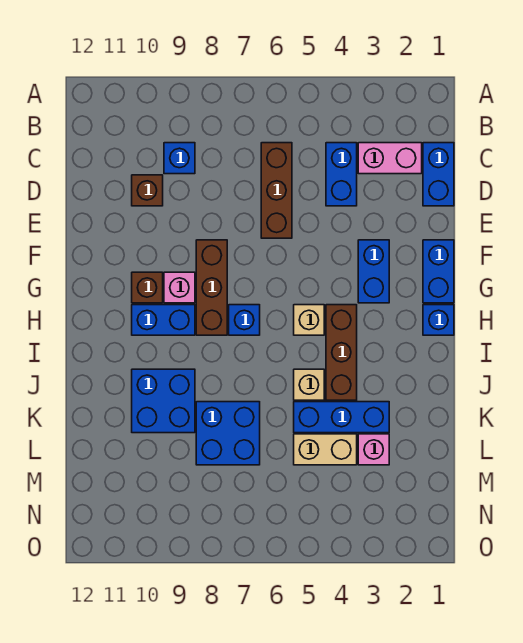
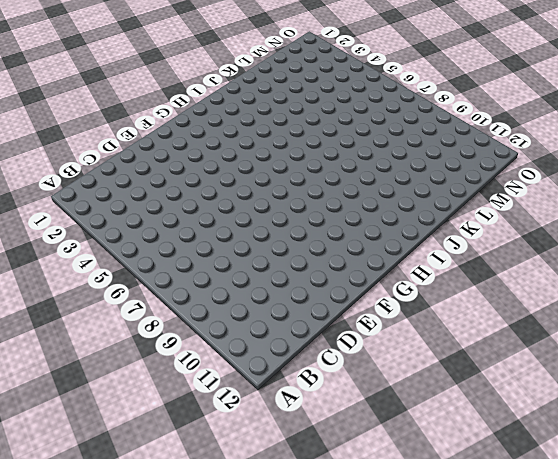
none -> blue brick C1:D1 level 1
none -> pink brick C2:C3 level 1
none -> blue brick C4:D4 level 1

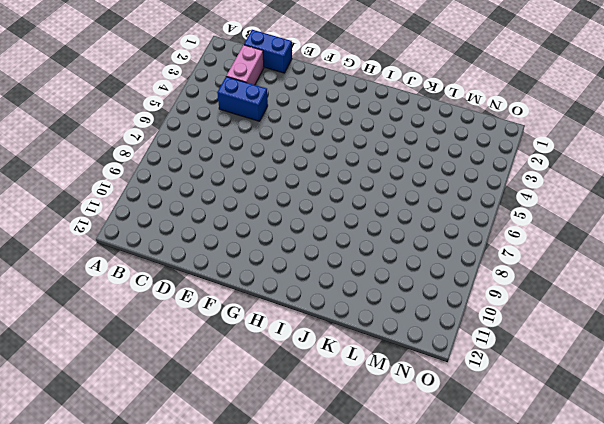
none -> brown brick C6:E6 level 1
none -> blue brick C9 level 1
none -> brown brick D10 level 1

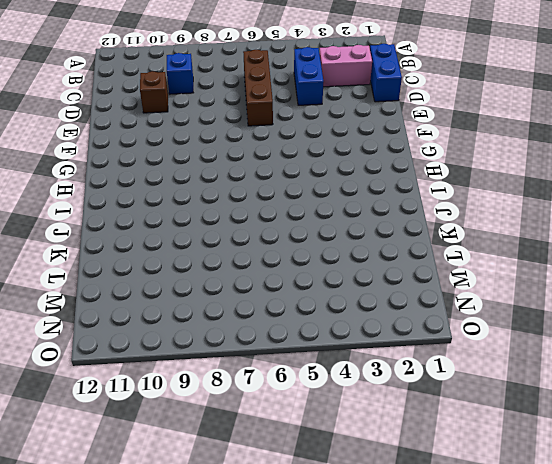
none -> blue brick F1:G1 level 1
none -> blue brick F3:G3 level 1
none -> brown brick F8:H8 level 1

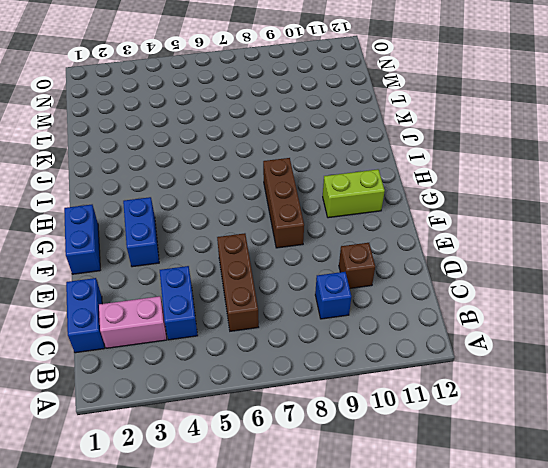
lime brick G10:G11 level 1 -> brown brick G10 level 1
none -> pink brick G9 level 1
none -> blue brick H1 level 1
none -> brown brick H4:J4 level 1

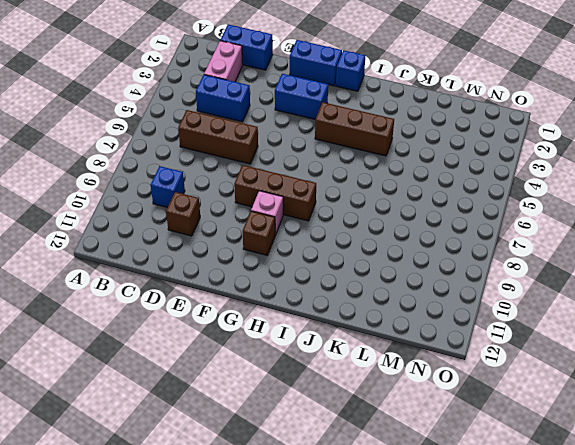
none -> tan brick H5 level 1
none -> blue brick H7 level 1
none -> blue brick H9:H10 level 1

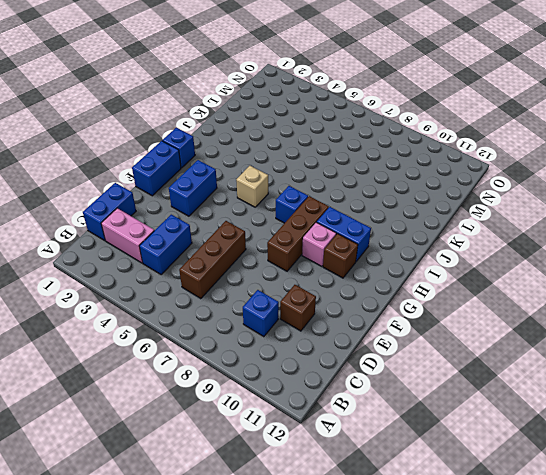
none -> brown brick H4:J4 level 1
none -> tan brick J5 level 1
none -> blue brick J9:K10 level 1

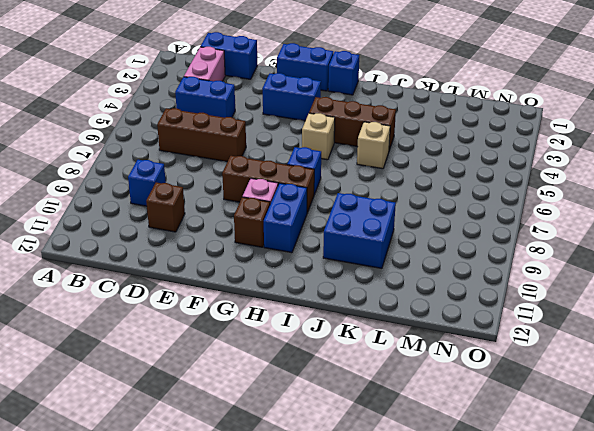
none -> blue brick K3:K5 level 1
none -> blue brick K7:L8 level 1
none -> pink brick L3 level 1

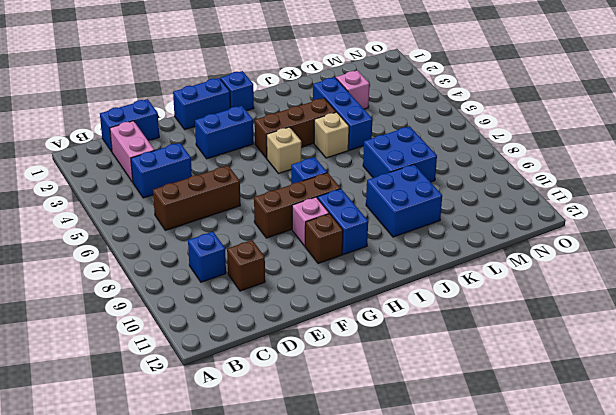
none -> tan brick L4:L5 level 1

